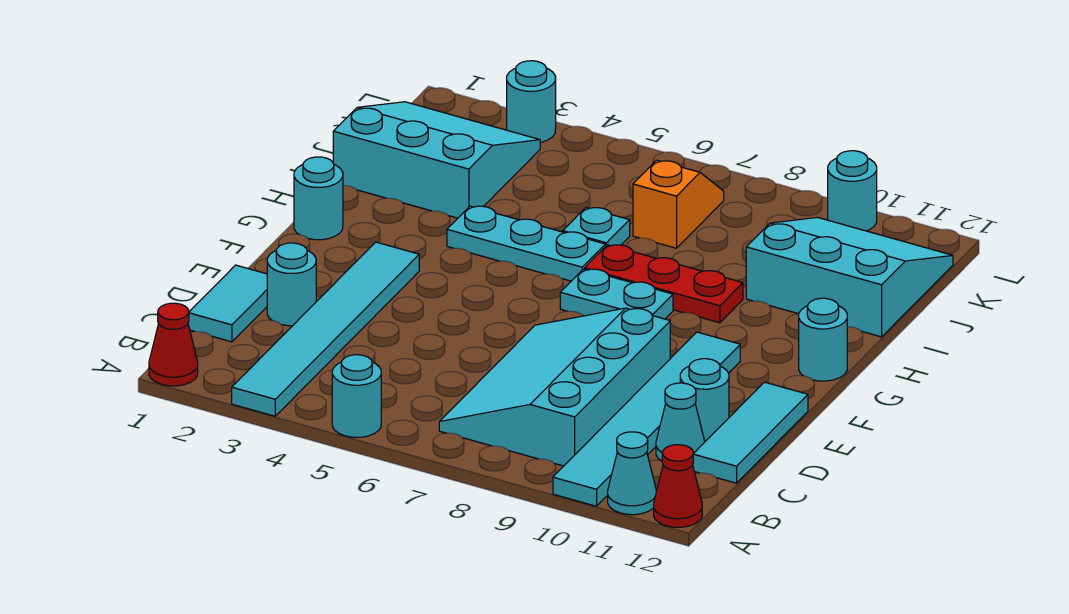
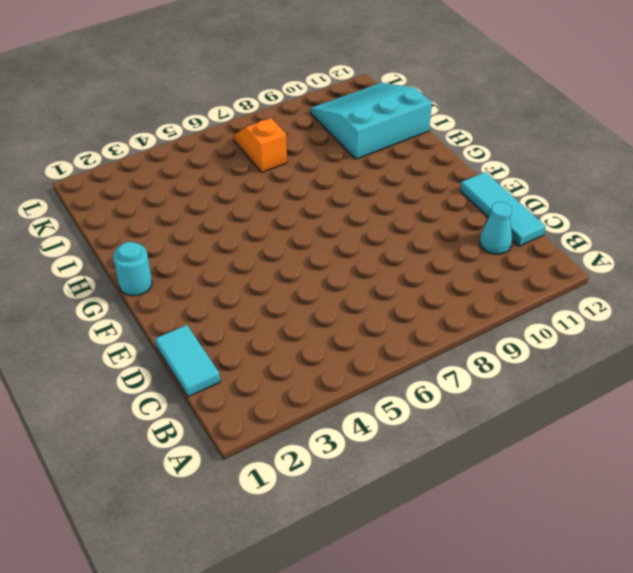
none -> red cone A1 level 1
none -> cyan tile A3:F3 level 1
none -> cyan round brick A5 level 1

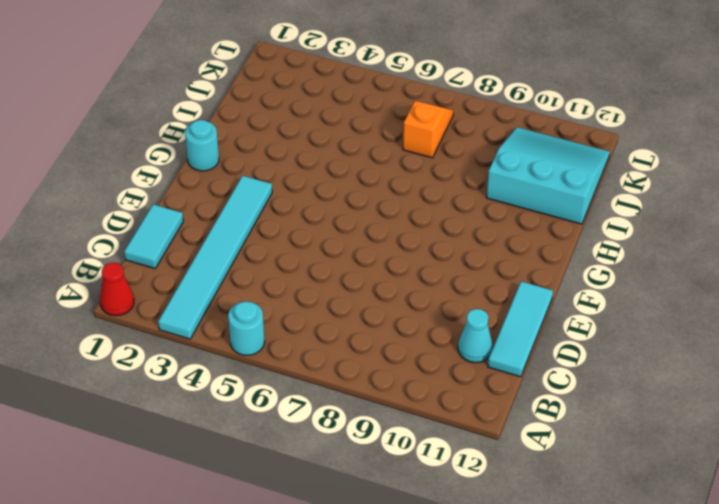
none -> cyan tile A10:F10 level 1
none -> cyan cone A11 level 1
none -> red cone A12 level 1

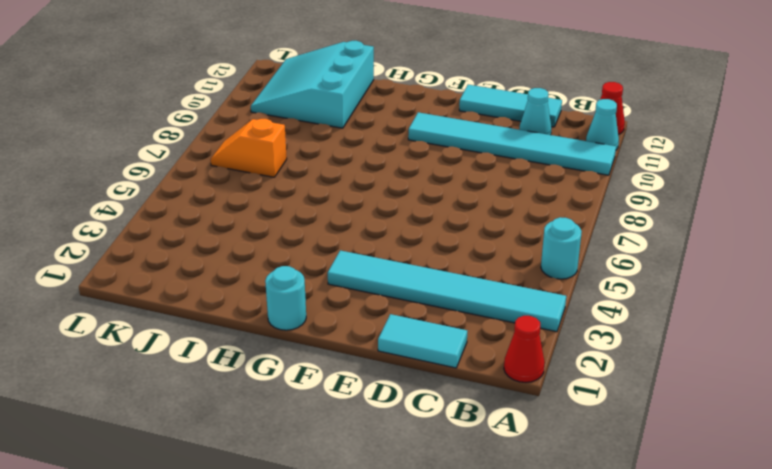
none -> cyan slope B7:E9 level 1 top 9
none -> cyan round brick D2 level 1
none -> cyan round brick D11 level 1

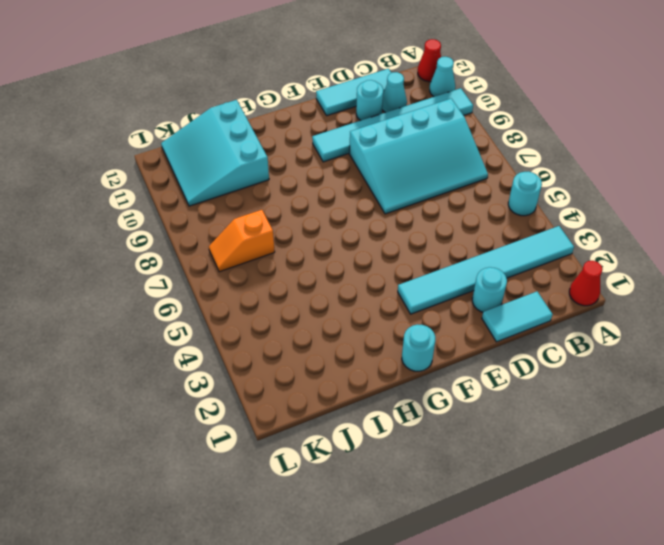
none -> cyan plate G7:G8 level 1
none -> cyan round brick G12 level 1
none -> cyan plate H4:H6 level 1

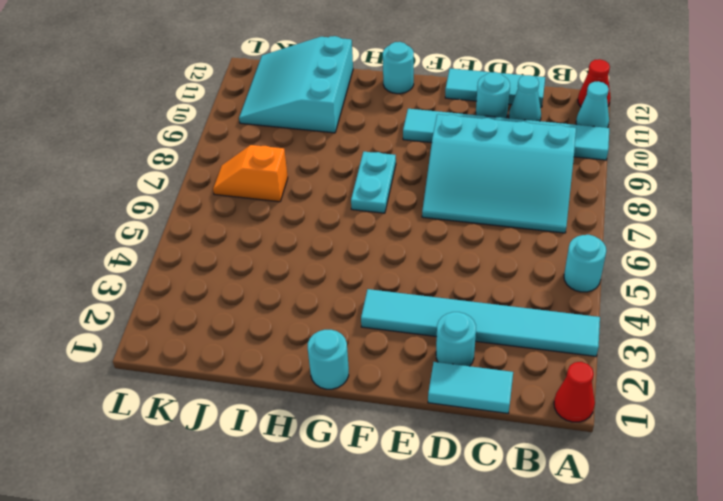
none -> cyan plate H4:H6 level 1
none -> red plate H7:H9 level 1
none -> cyan slope I1:K3 level 1 top I

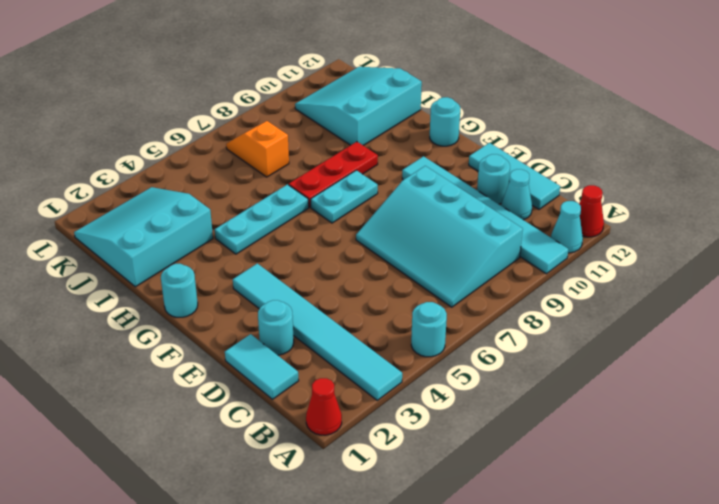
none -> cyan plate I6 level 1
none -> cyan round brick L3 level 1
none -> cyan round brick L10 level 1

